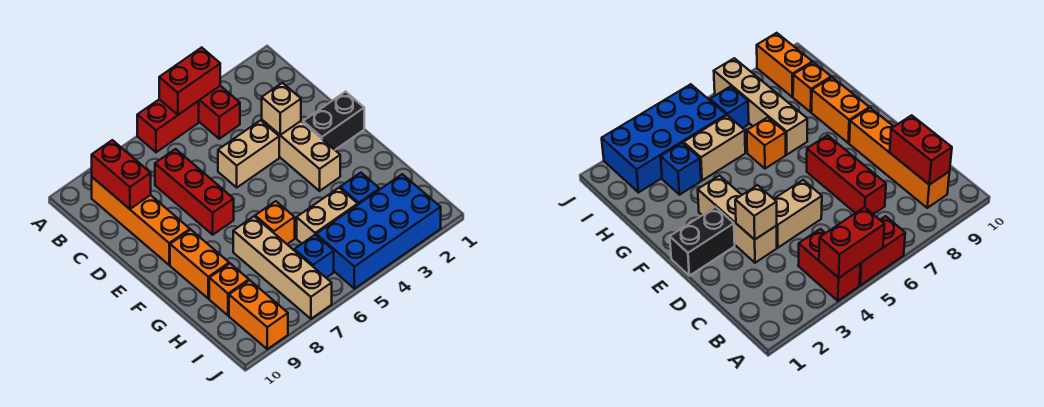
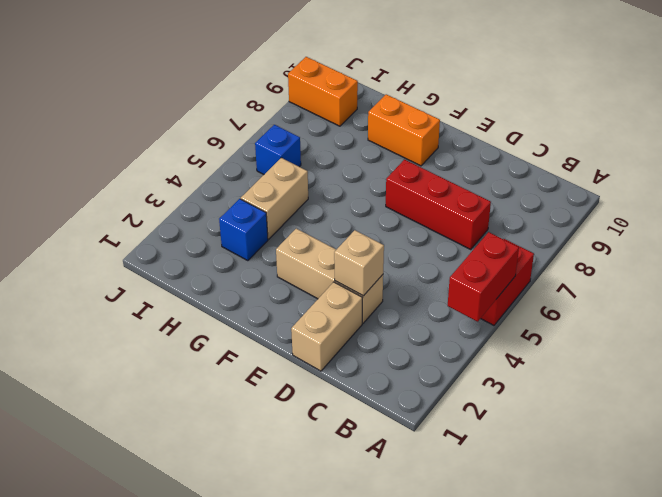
tan brick D1:D2 level 1 -> tan brick D4:D5 level 1
none -> red brick A4:B4 level 1
none -> orange brick B9:E9 level 1
none -> black brick E1:E2 level 1

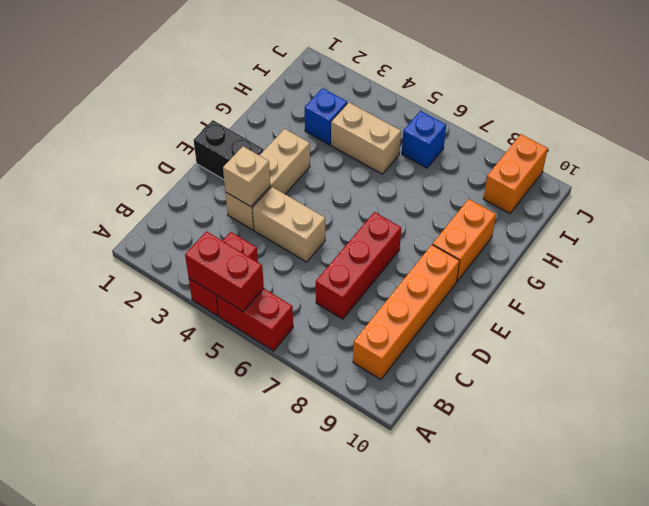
none -> orange brick G6 level 1
none -> tan brick G7:J7 level 1
none -> orange brick H9 level 1

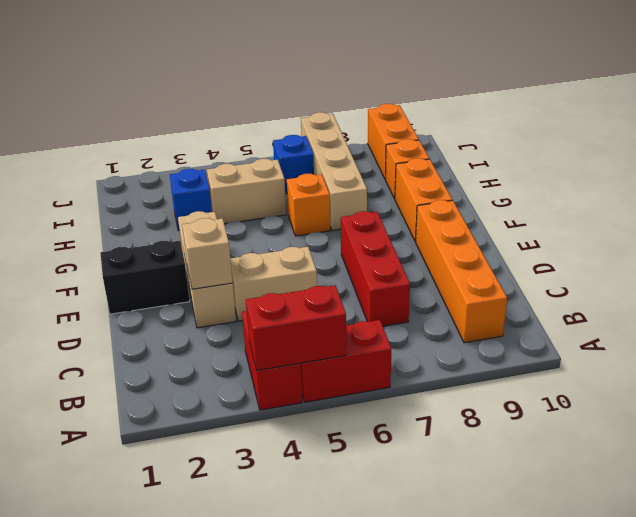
none -> blue brick I2:J5 level 1
none -> red brick B9:C9 level 2

